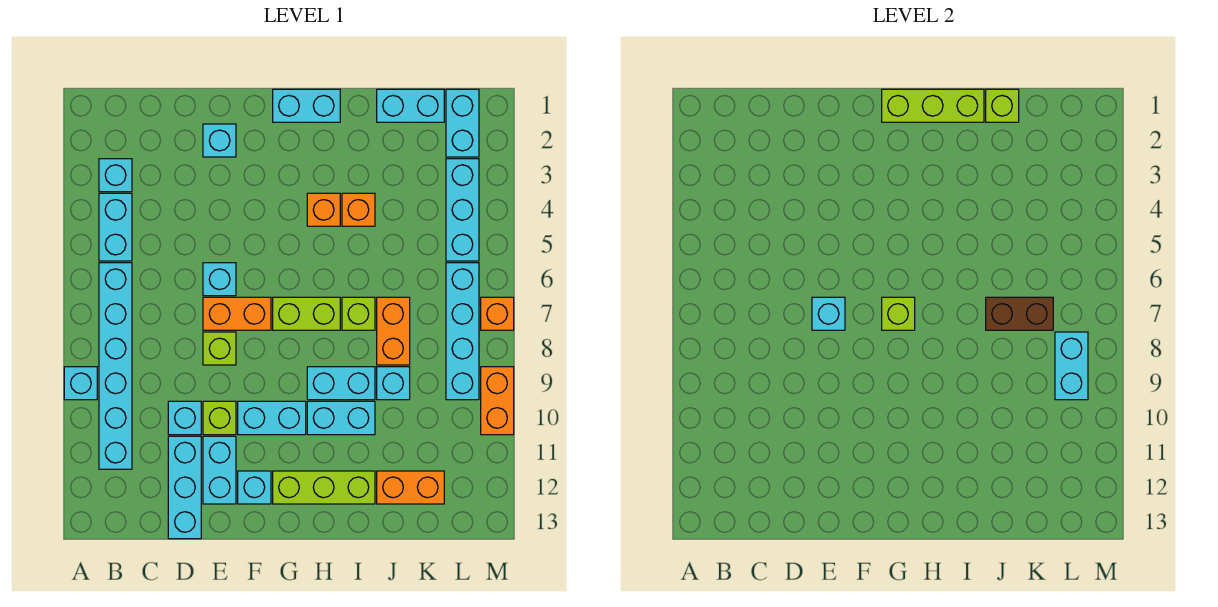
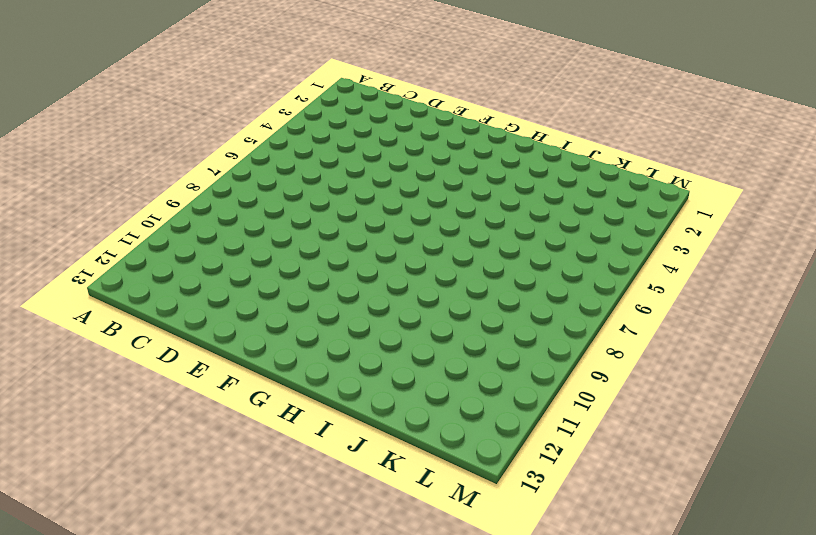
none -> cyan brick A9 level 1
none -> cyan brick B3 level 1
none -> cyan brick B4:B5 level 1
none -> cyan brick B6:B11 level 1

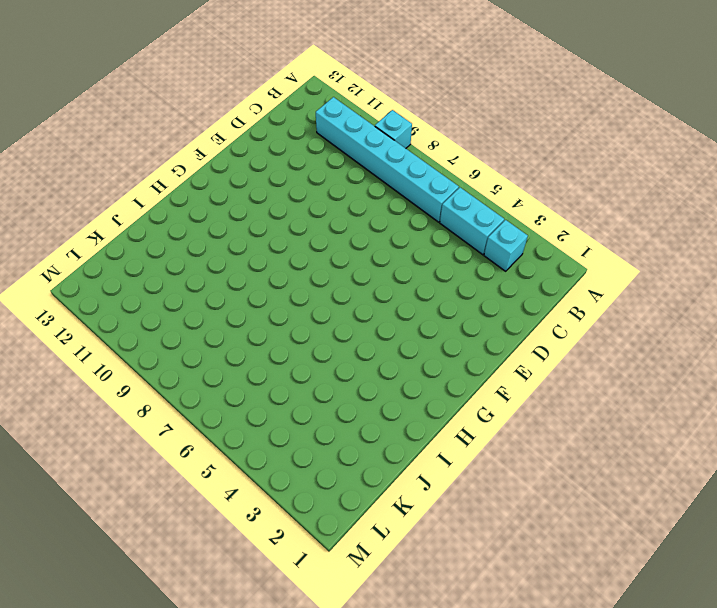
none -> cyan brick D10 level 1
none -> cyan brick D11:D13 level 1
none -> cyan brick E2 level 1
none -> cyan brick E6 level 1

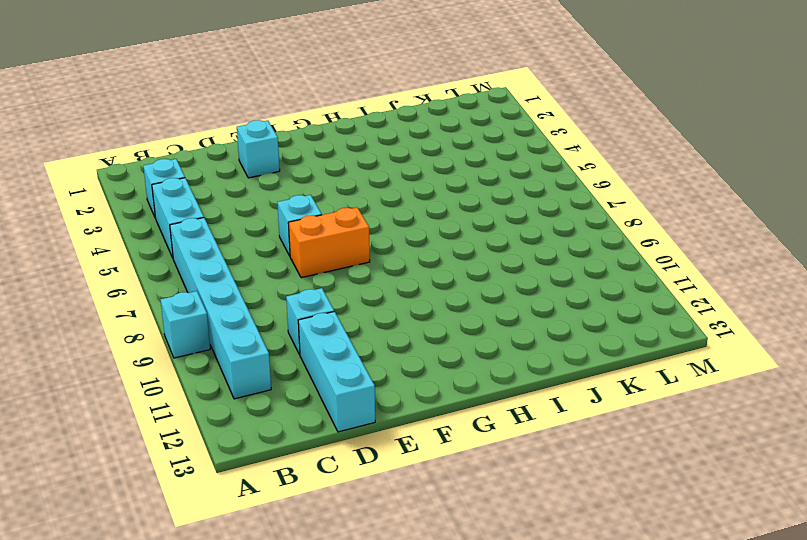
none -> lime brick E8 level 1
none -> lime brick E10 level 1
none -> cyan brick E11:E12 level 1
none -> cyan brick F10:G10 level 1

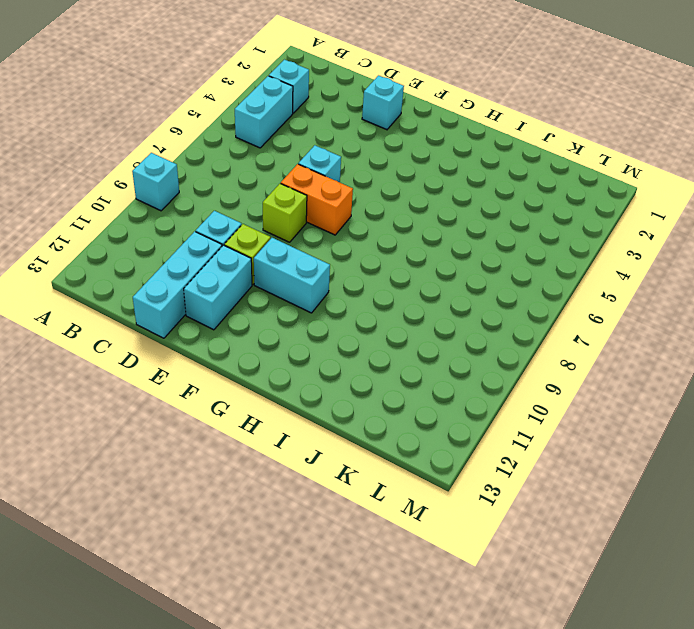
none -> cyan brick B6:B11 level 1
none -> cyan brick F12 level 1
none -> cyan brick G1:H1 level 1
none -> lime brick G7:H7 level 1

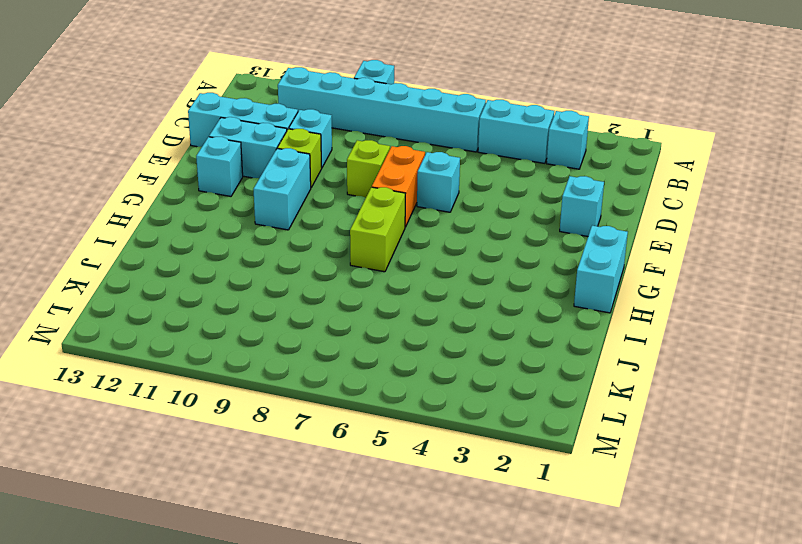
none -> lime brick G12:I12 level 1
none -> orange brick H4 level 1
none -> cyan brick H9:I9 level 1
none -> cyan brick H10:I10 level 1

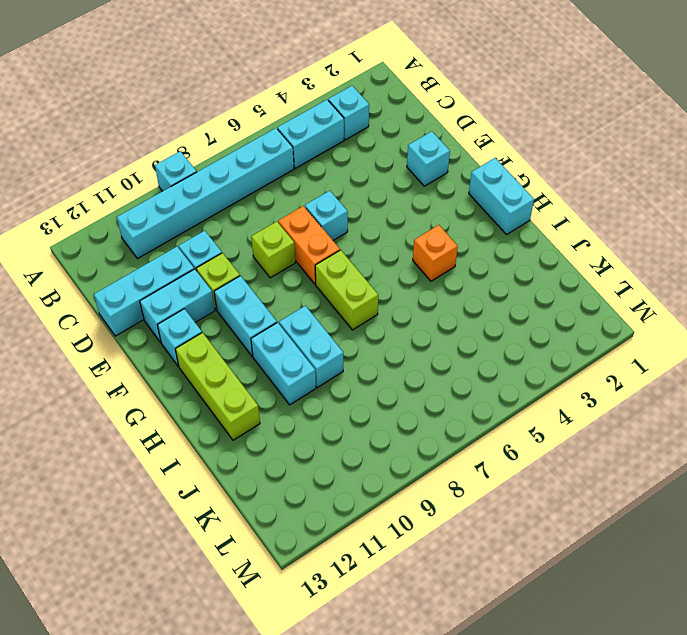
none -> orange brick I4 level 1
none -> lime brick I7 level 1
none -> cyan brick J1:K1 level 1
none -> orange brick J7:J8 level 1

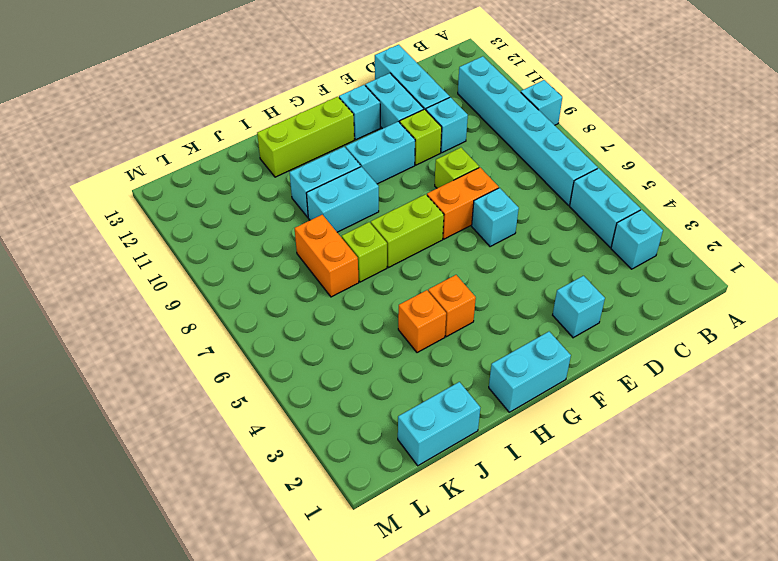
none -> cyan brick J9 level 1
none -> orange brick J12:K12 level 1
none -> cyan brick L1:L2 level 1
none -> cyan brick L3:L5 level 1

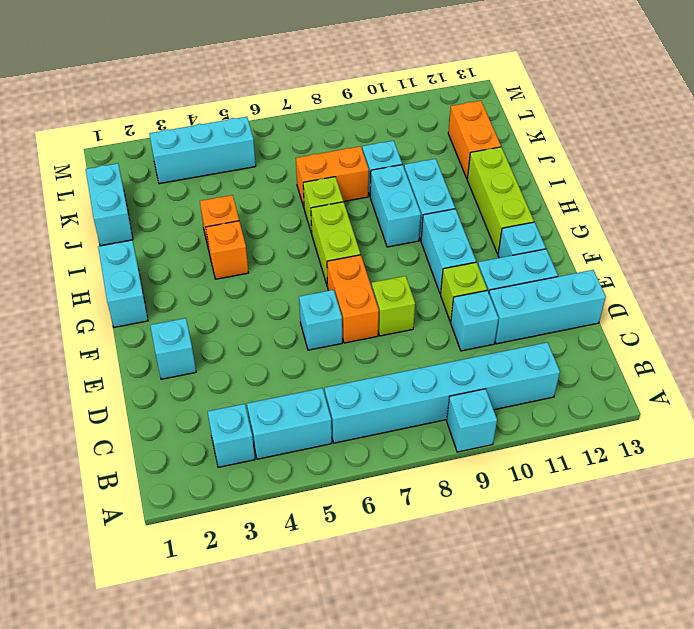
none -> cyan brick L1:L2 level 1
none -> cyan brick L6:L9 level 1
none -> orange brick M7 level 1
none -> orange brick M9:M10 level 1

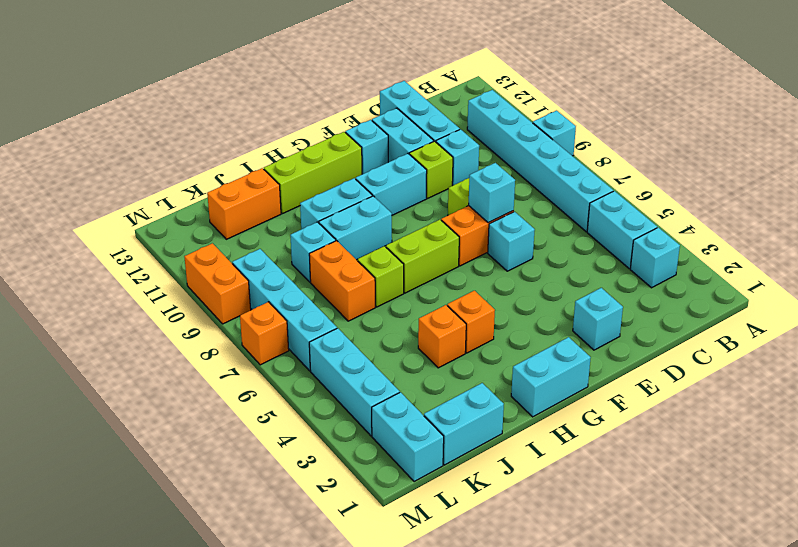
none -> lime brick G1:I1 level 2
none -> lime brick G7 level 2
none -> lime brick J1 level 2
none -> brown brick J7:K7 level 2

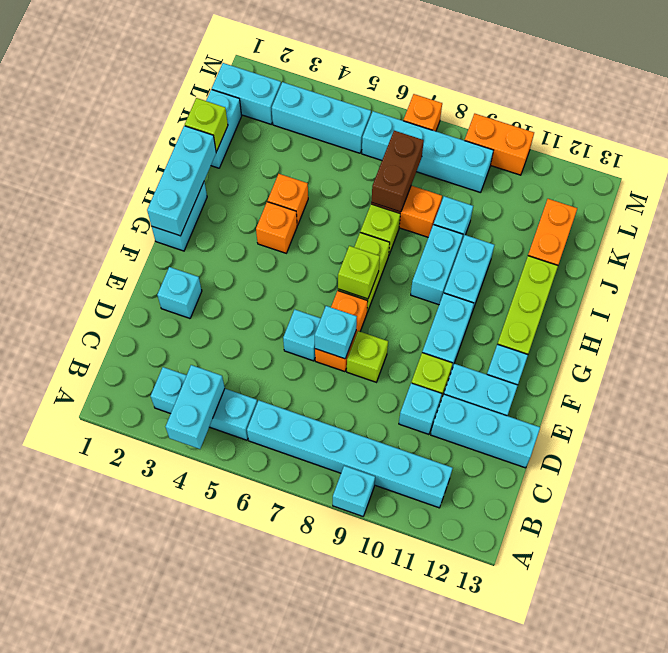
cyan brick A4:B4 level 2 -> cyan brick L8:L9 level 2
cyan brick G1:I1 level 2 -> lime brick G1:I1 level 2

